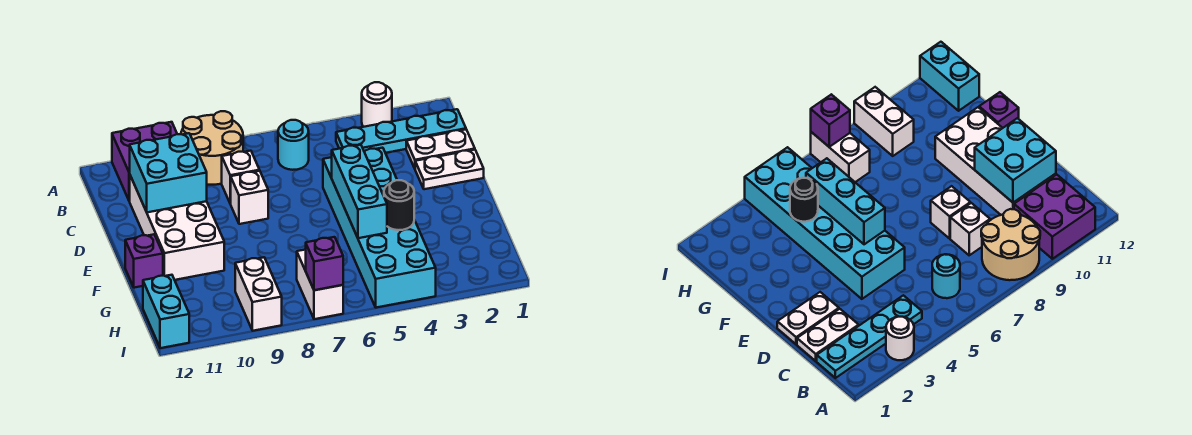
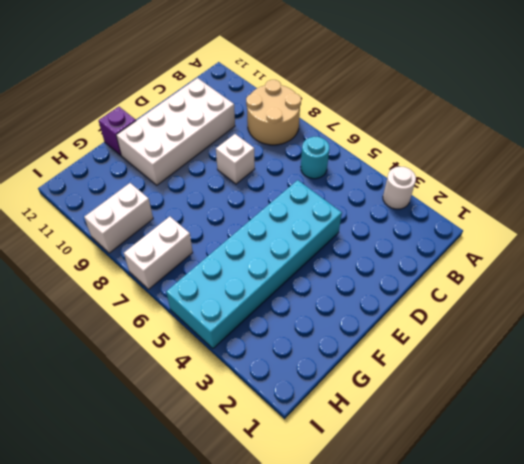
none -> purple brick A10:B11 level 1
none -> cyan plate B1:B4 level 1
none -> white plate C1:C2 level 1

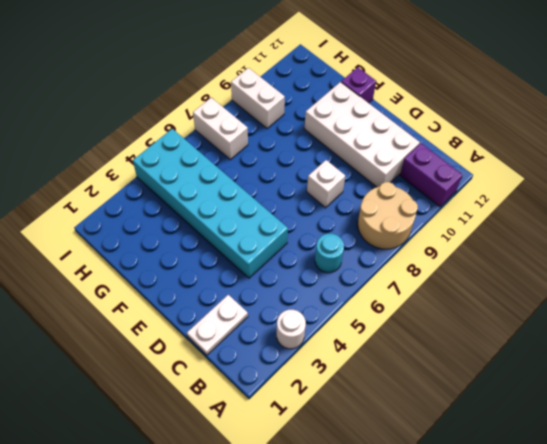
purple brick A11:B11 level 1 -> purple brick A10:B11 level 1
none -> cyan plate B1:B4 level 1
none -> white brick C8 level 1
none -> white plate D1:D2 level 1

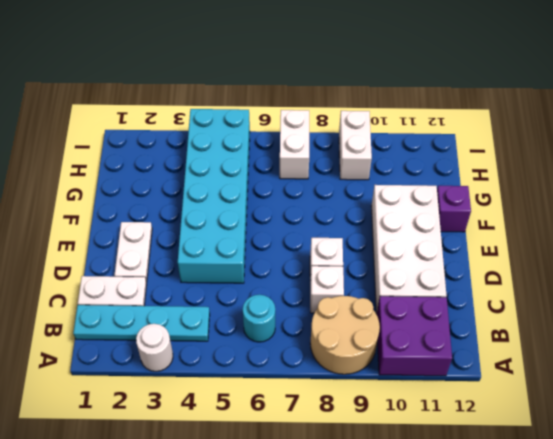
white plate D2:E2 level 1 -> white plate D1:D2 level 1
none -> cyan brick H12:I12 level 1
none -> cyan brick C10:D11 level 2
none -> cyan brick E5:G5 level 2

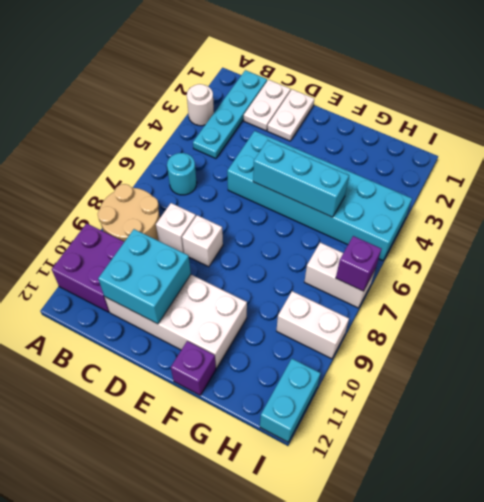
cyan brick I11:I12 level 1 -> cyan brick H12:I12 level 1
none -> black round brick G4 level 2

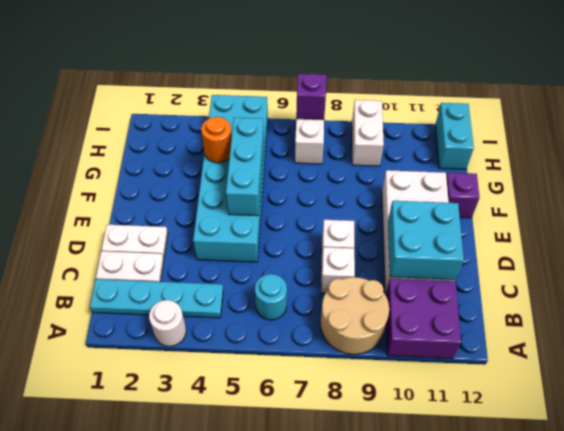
orange round brick G4 level 2 -> black round brick G4 level 2

